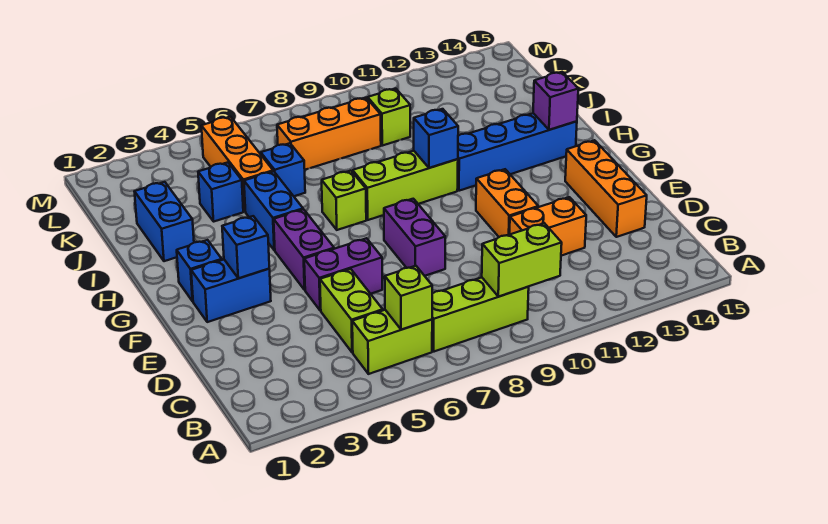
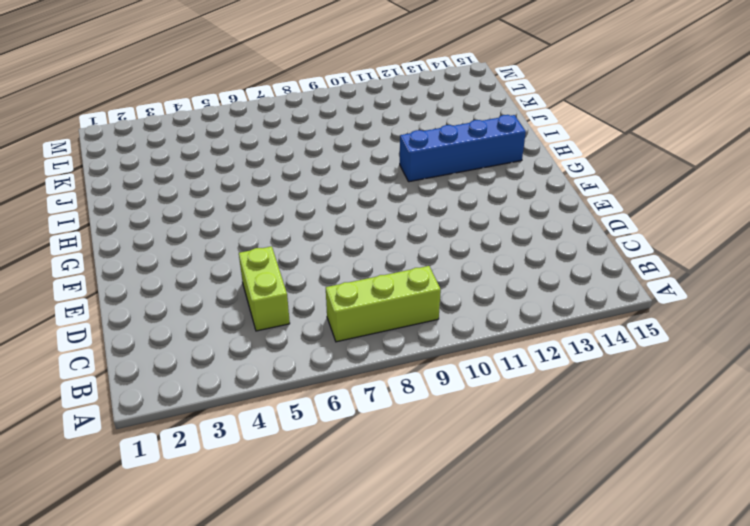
none -> lime brick B5:B6 level 1
none -> orange brick D11:D12 level 1
none -> orange brick D14:F14 level 1

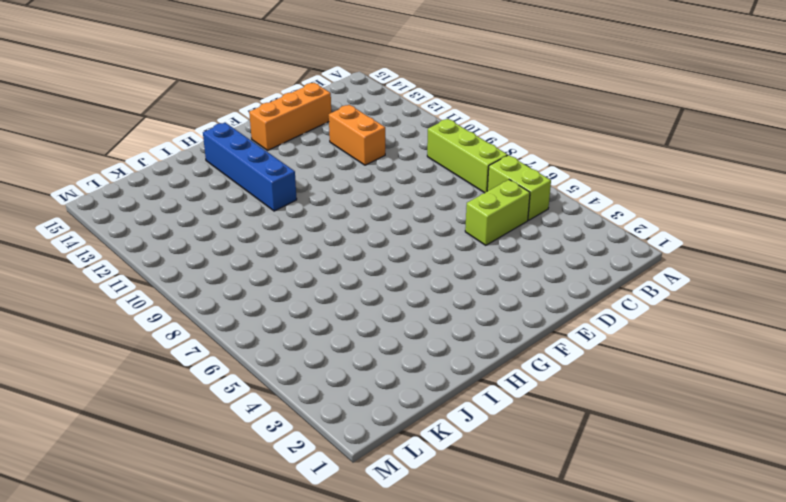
none -> purple brick E5:E6 level 1
none -> purple brick E8:F8 level 1
none -> orange brick E11:F11 level 1

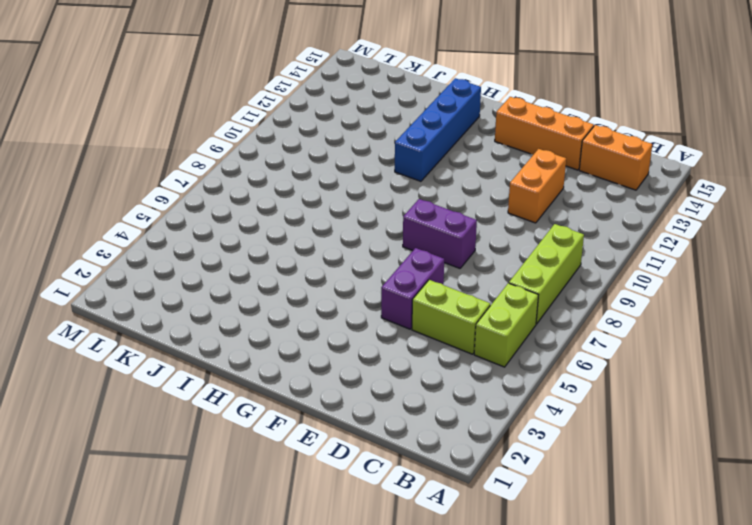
orange brick B14:C14 level 1 -> orange brick E11:F11 level 1
none -> blue brick F2:F3 level 1
none -> purple brick F5:G5 level 1
none -> blue brick G2 level 1

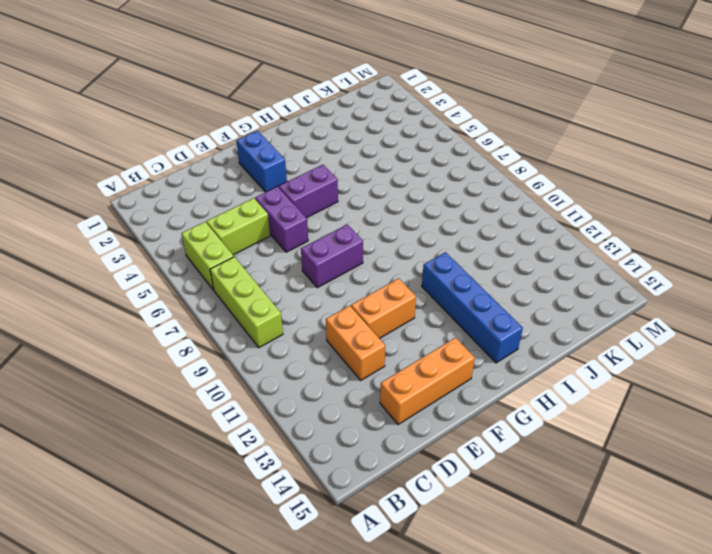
none -> blue brick G2 level 1
none -> blue brick H5:I5 level 1
none -> lime brick H7 level 1

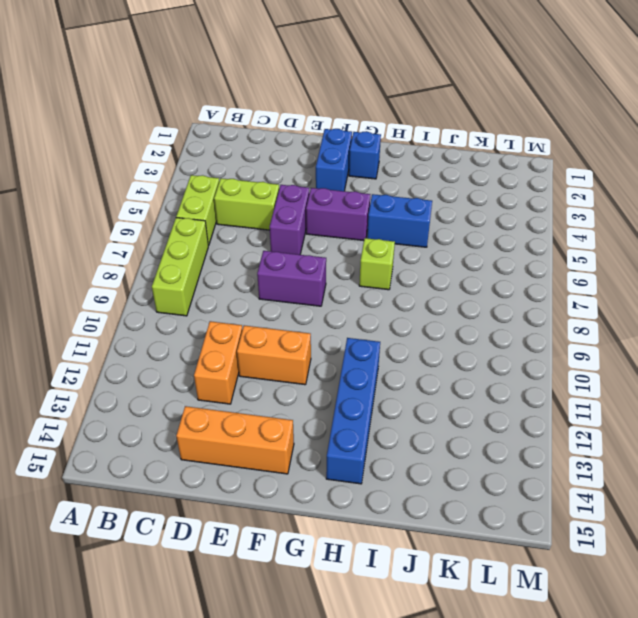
none -> lime brick H8:H10 level 1
none -> blue brick I2:J2 level 1
none -> blue brick J4 level 1

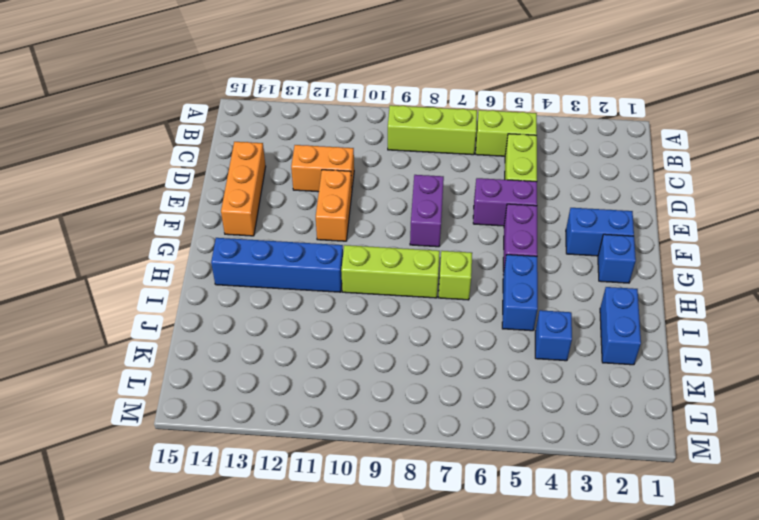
none -> orange brick J5:L5 level 1
none -> blue brick J6 level 1
none -> orange brick K7:K9 level 1

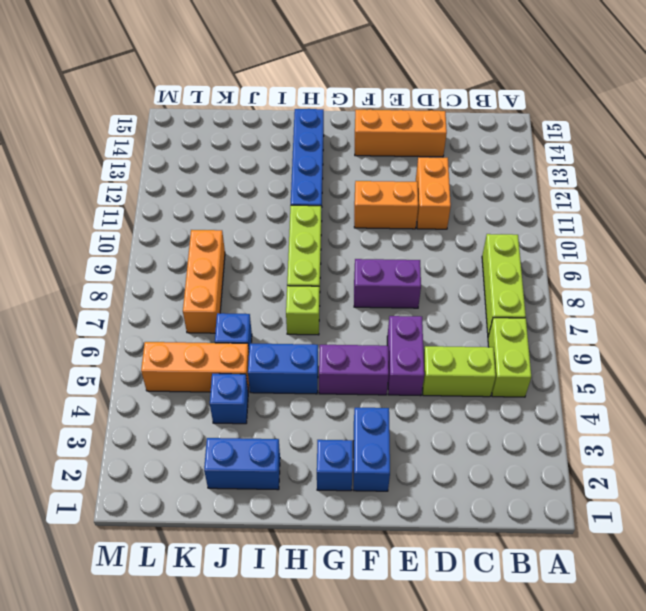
none -> lime brick K10 level 1
none -> lime brick B6 level 2
none -> lime brick B9:B10 level 2

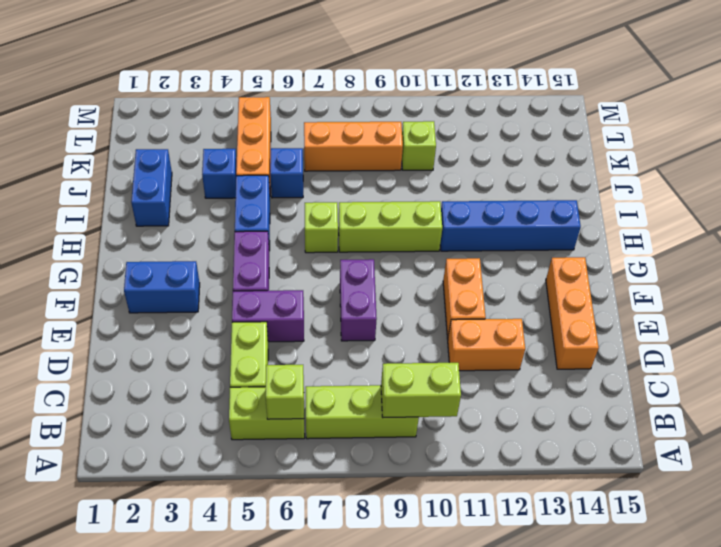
none -> blue brick G2 level 1
none -> blue brick F3 level 2
none -> blue brick H10 level 2

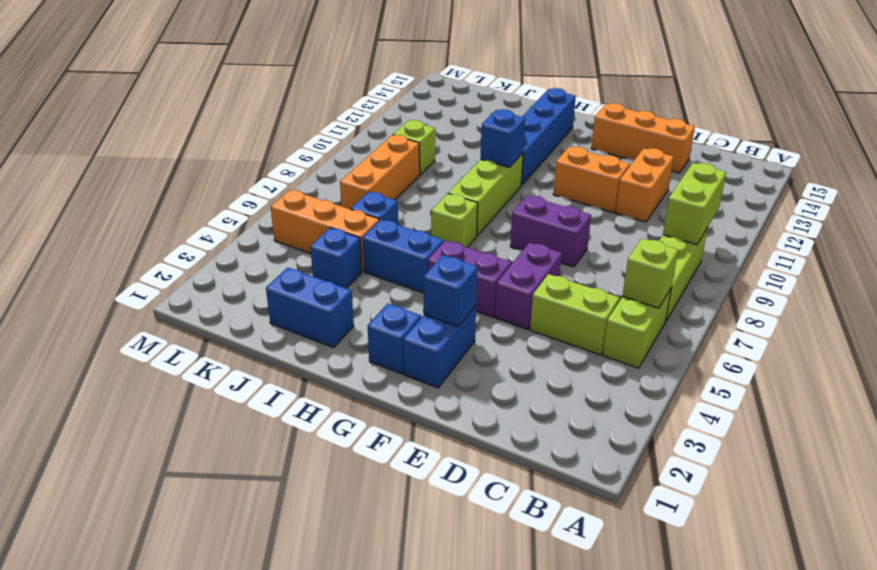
none -> purple brick H14 level 2

